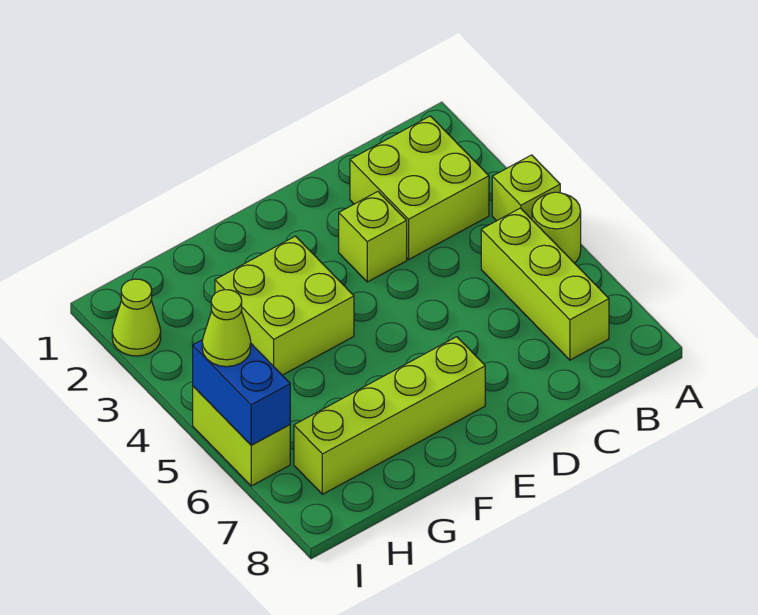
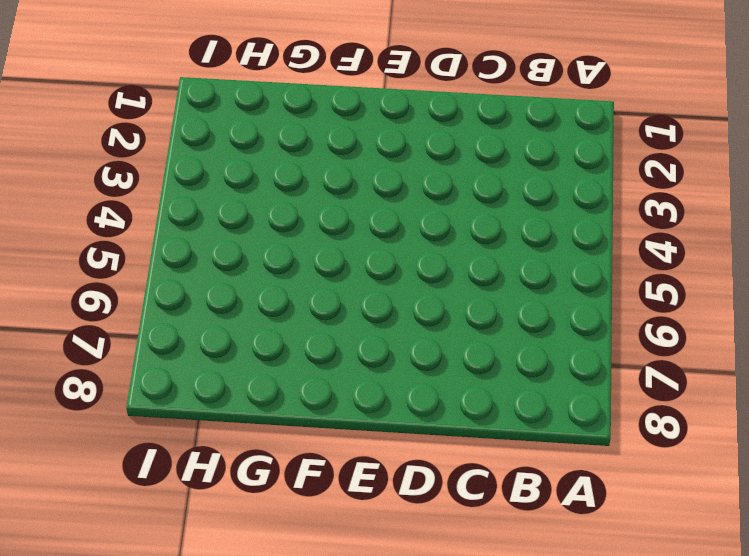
none -> lime brick A4 level 1
none -> lime round brick A5 level 1

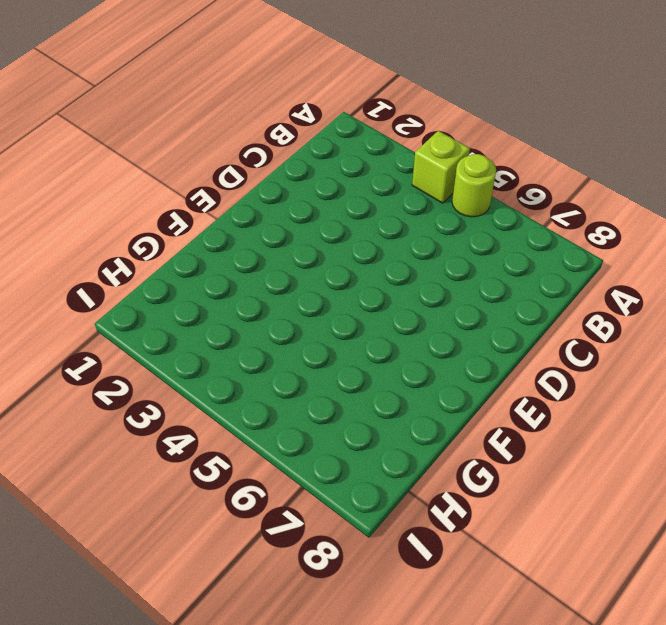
none -> lime brick B2:C3 level 1
none -> lime brick B5:B7 level 1

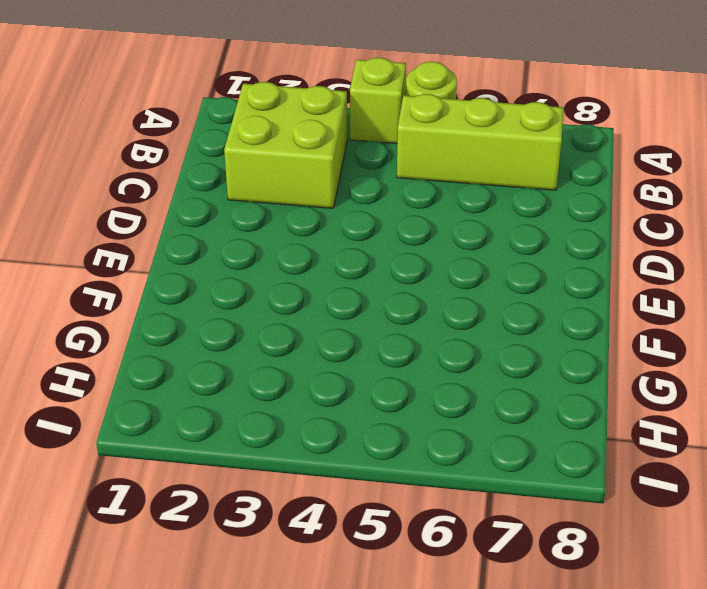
none -> lime brick D3 level 1
none -> lime brick E7:H7 level 1

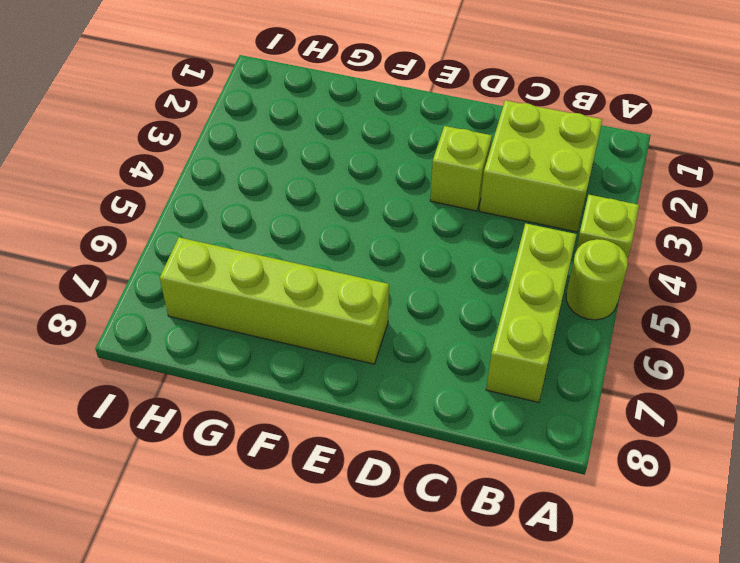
none -> lime brick F3:G4 level 1
none -> lime cone I2 level 1

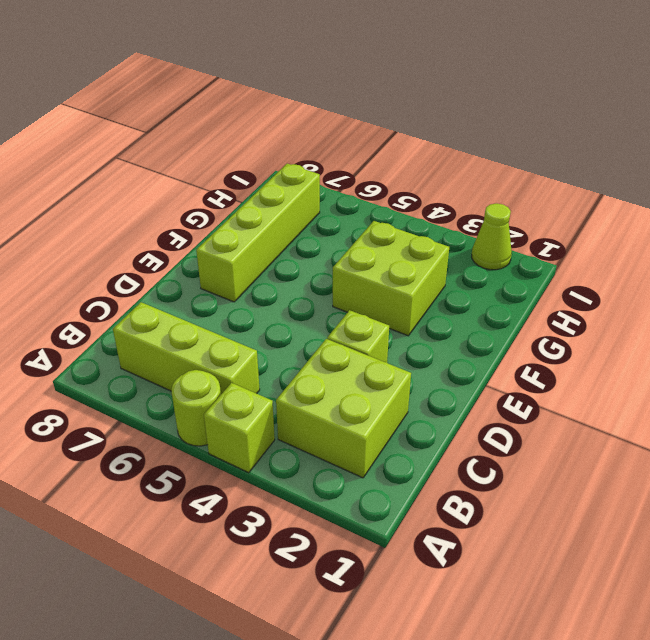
none -> lime brick I5:I6 level 1
none -> blue brick I5:I6 level 2

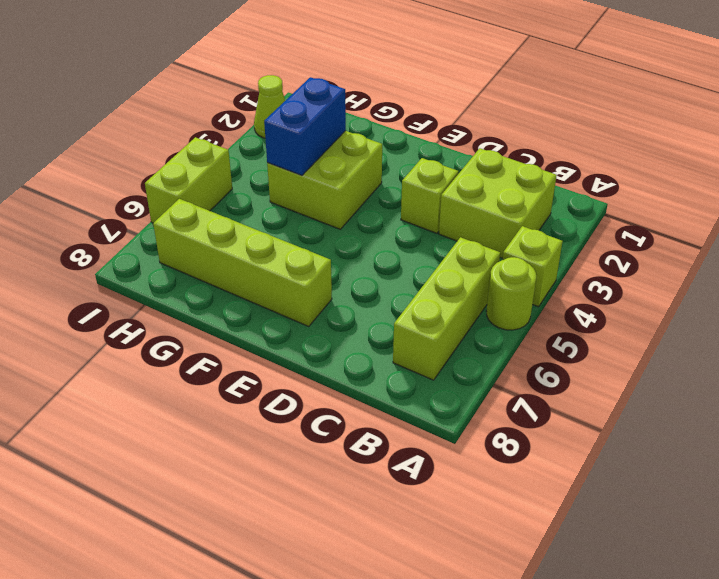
blue brick G3:G4 level 2 -> blue brick I5:I6 level 2
none -> lime cone I5 level 3

